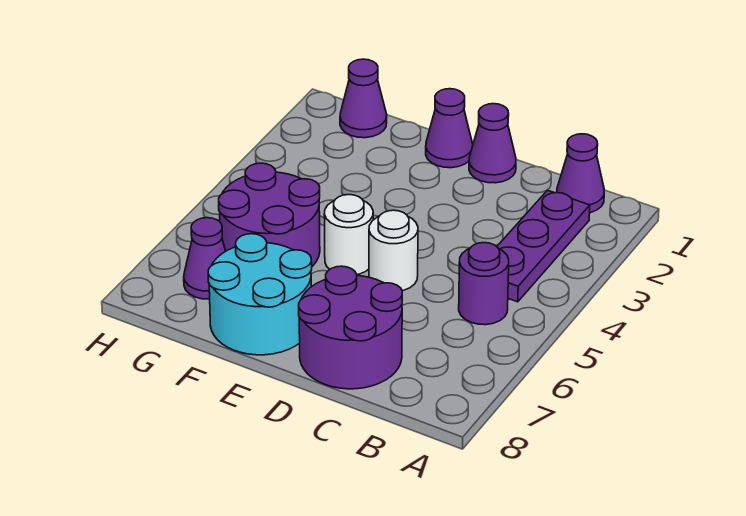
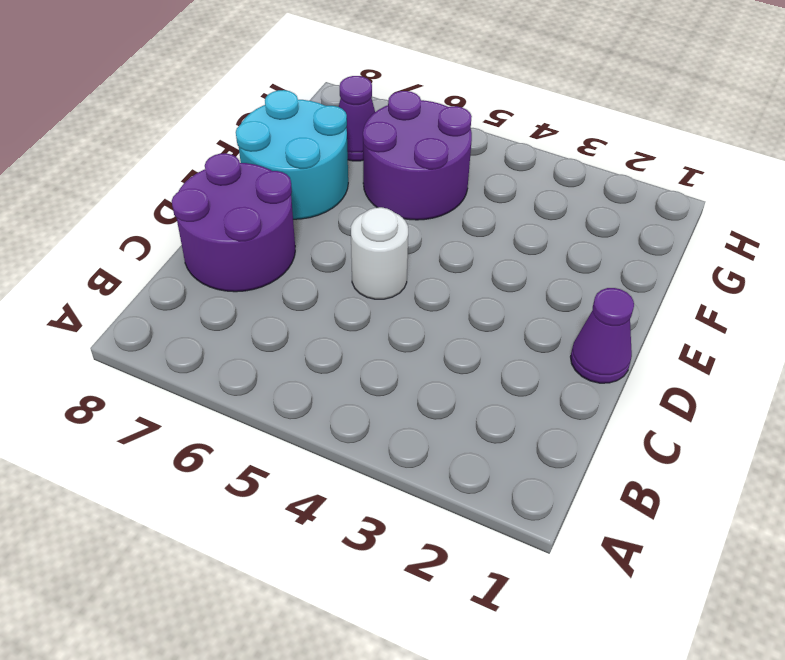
none -> purple cone B1 level 1
none -> purple plate B2:B4 level 1
none -> purple round brick B5 level 1

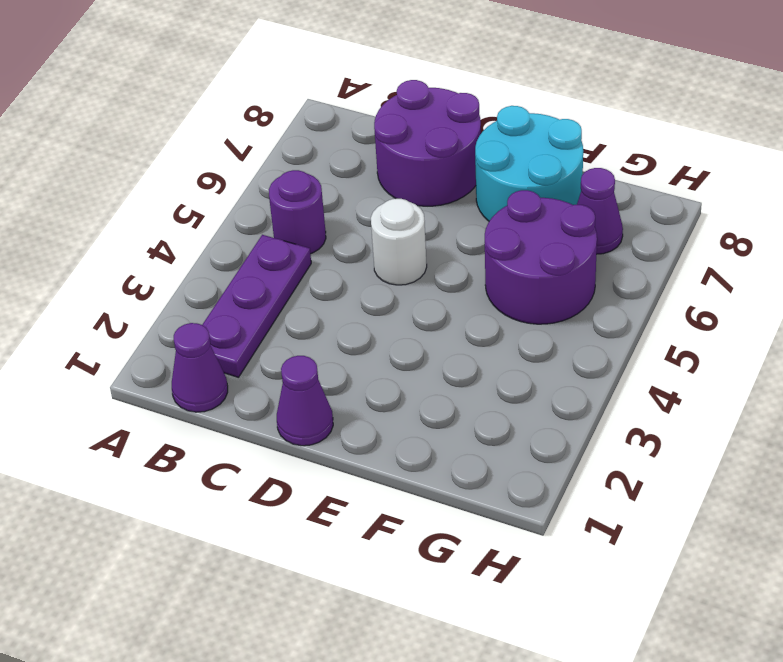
none -> purple cone E1 level 1
none -> white round brick E5 level 1
none -> purple cone G1 level 1

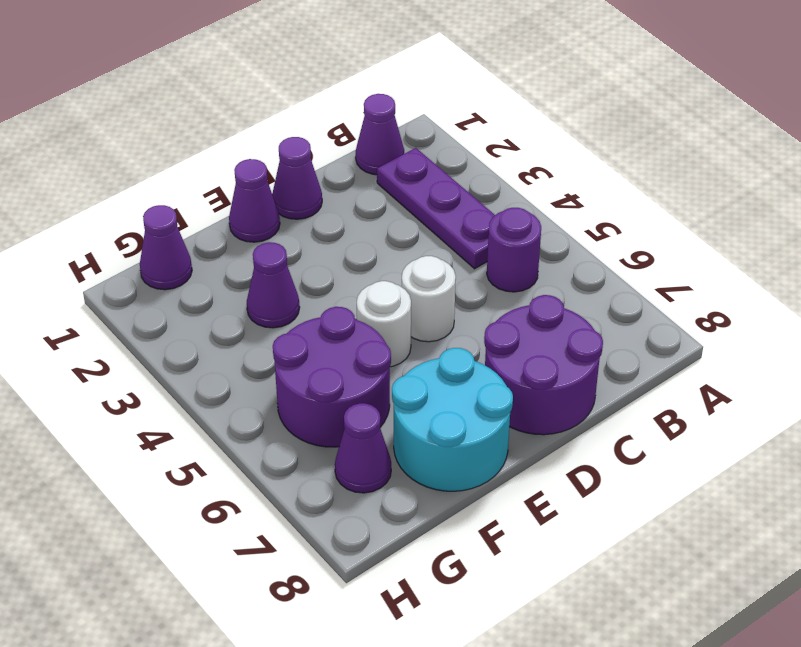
purple cone F3 level 1 -> none

